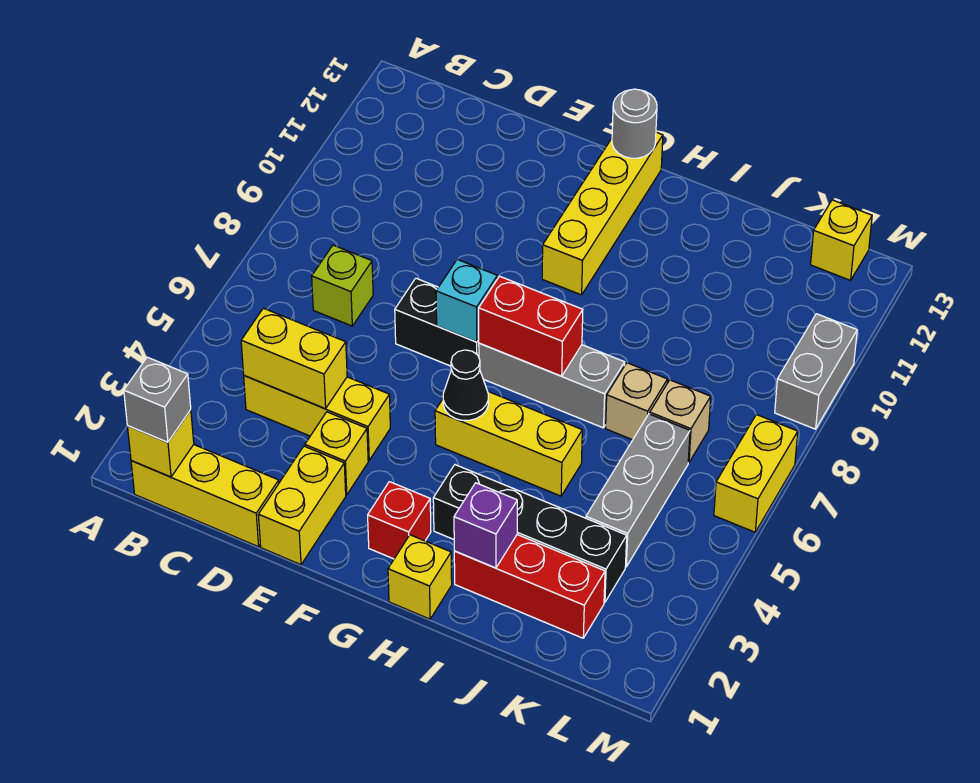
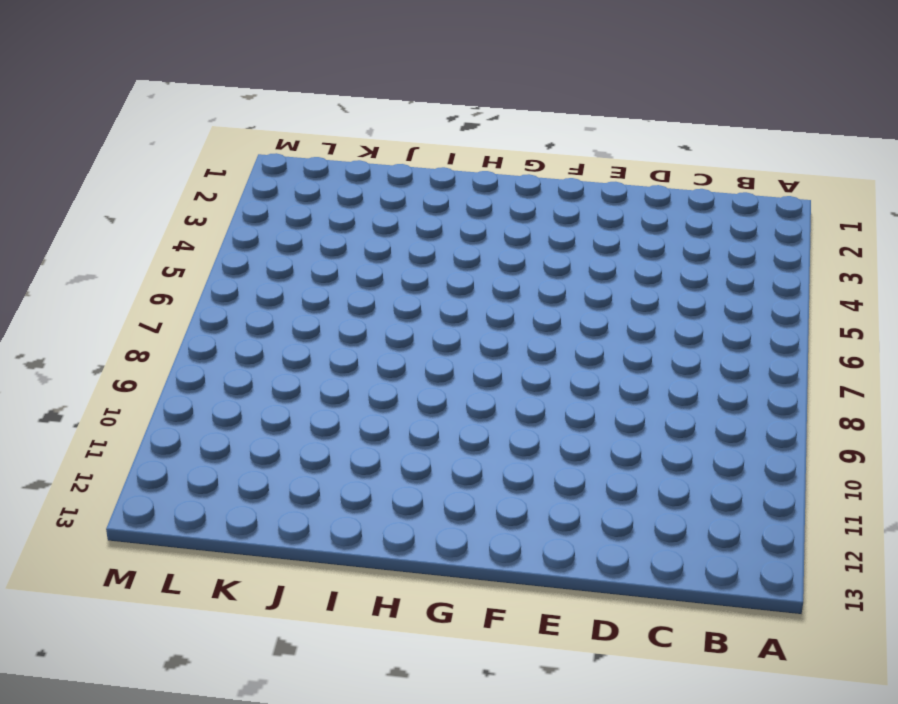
none -> yellow brick B1:D1 level 1
none -> yellow brick C4:E4 level 1
none -> lime brick C7 level 1

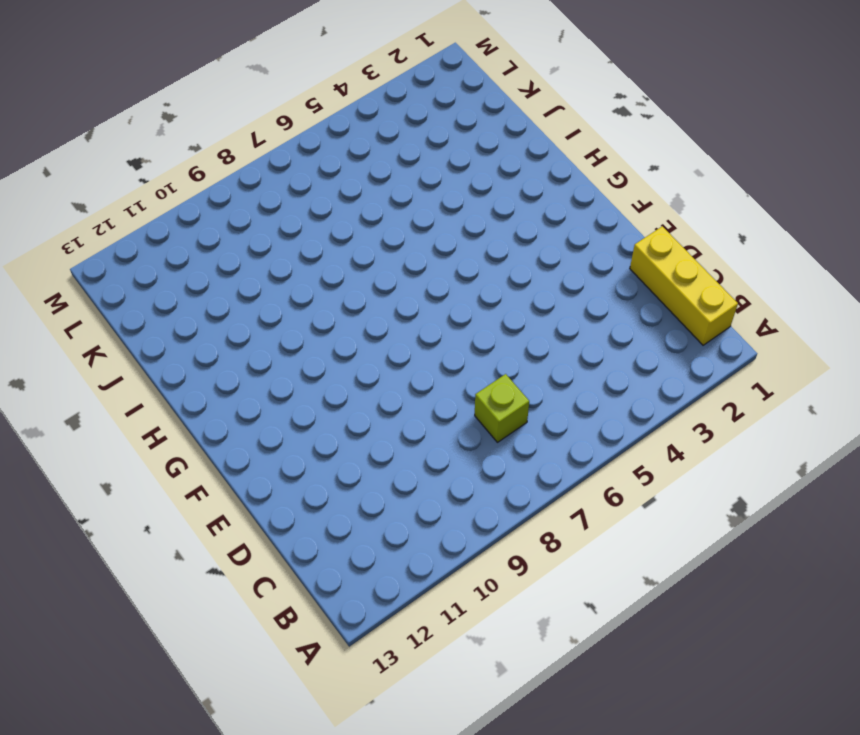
none -> yellow brick C4:E4 level 1
none -> yellow brick E1:E2 level 1
none -> yellow brick E3 level 1

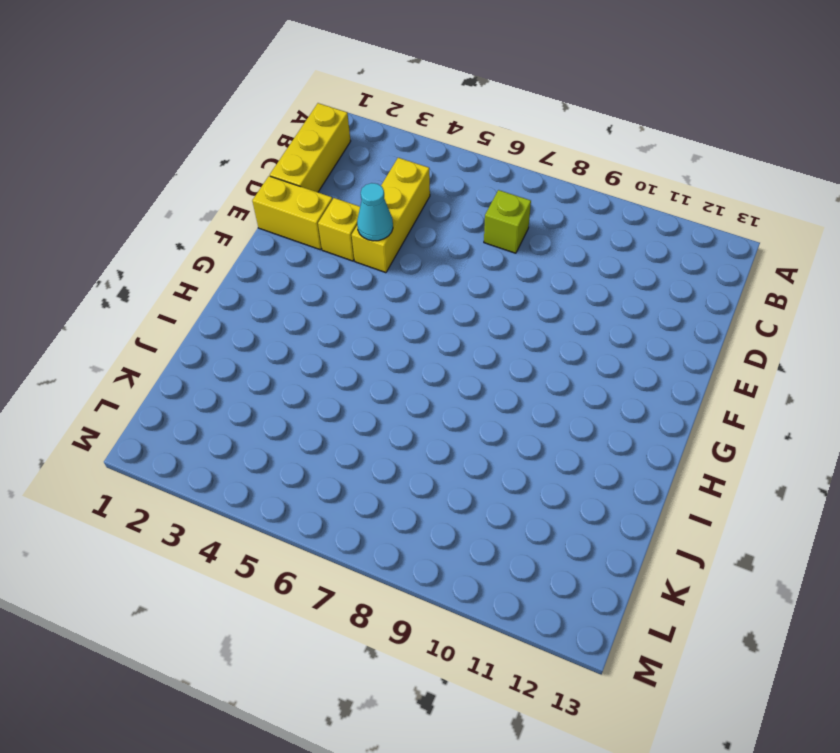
cyan cone E4 level 2 -> none
none -> black brick E7:F7 level 1
none -> red brick G2 level 1
none -> yellow brick G5:I5 level 1

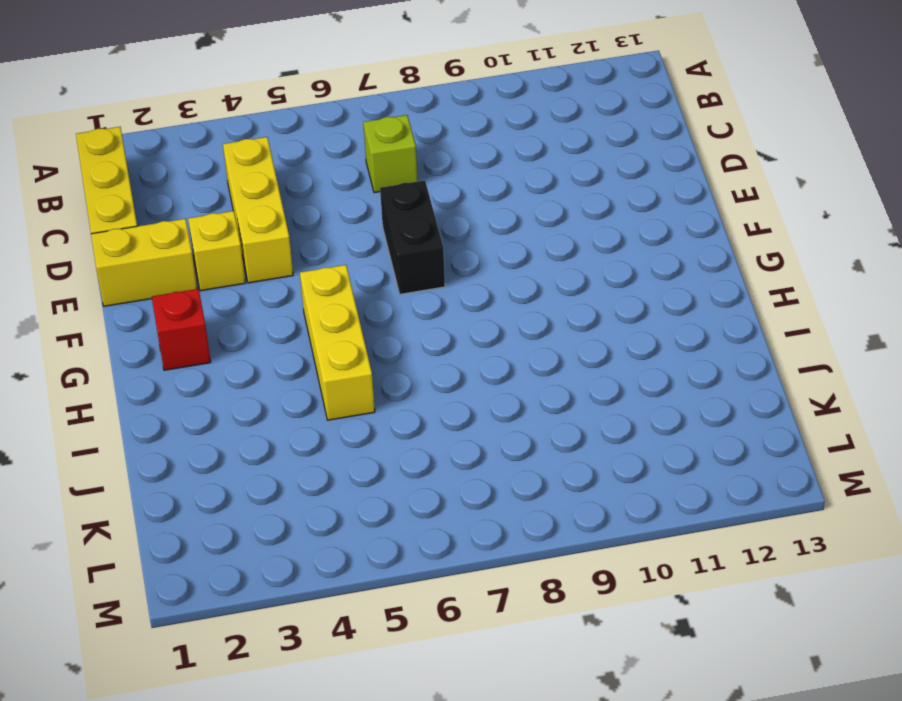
none -> grey brick G7:I7 level 1
none -> yellow brick G10:G13 level 1
none -> yellow brick H1 level 1

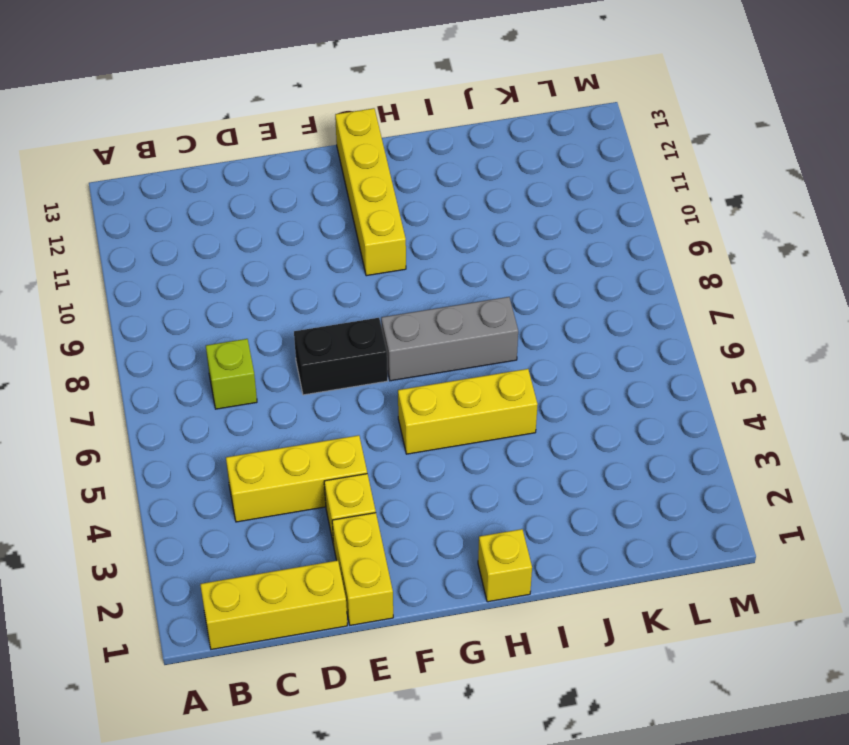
none -> red brick G2 level 1
none -> black brick H3:K3 level 1
none -> red brick I2:K2 level 1

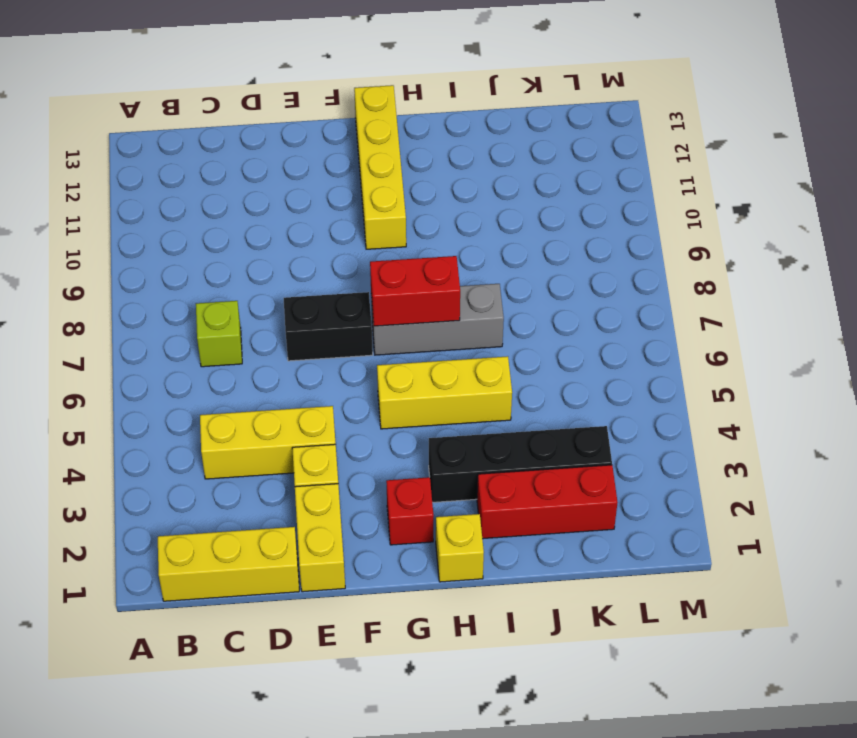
none -> tan brick J7 level 1
none -> grey brick K4:K6 level 1
none -> tan brick K7 level 1

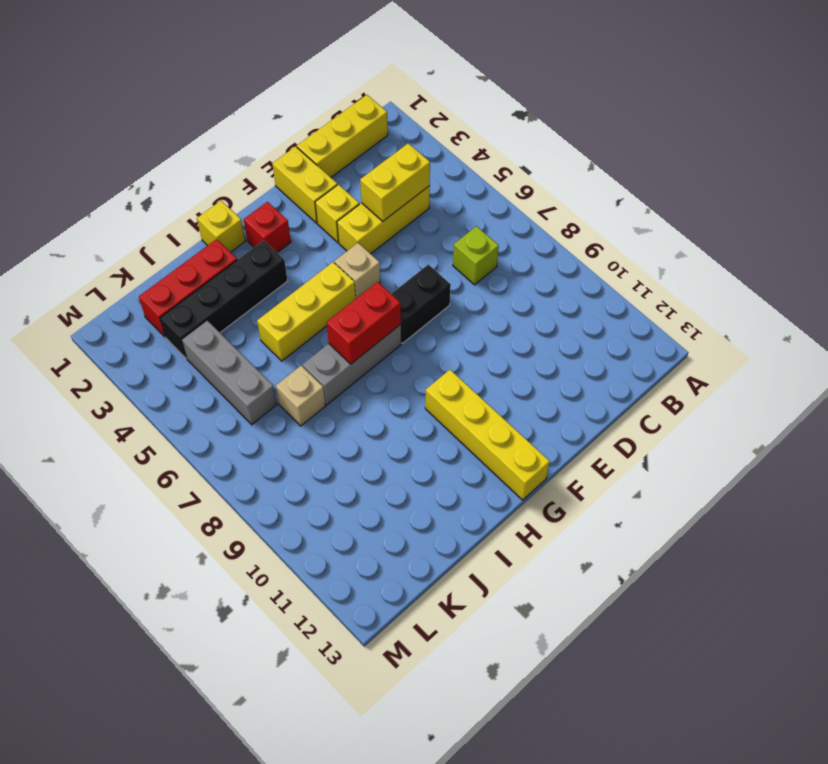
tan brick F5 level 1 -> tan brick K7 level 1
none -> yellow brick L13 level 1
none -> yellow brick M6:M7 level 1
none -> grey brick M9:M10 level 1

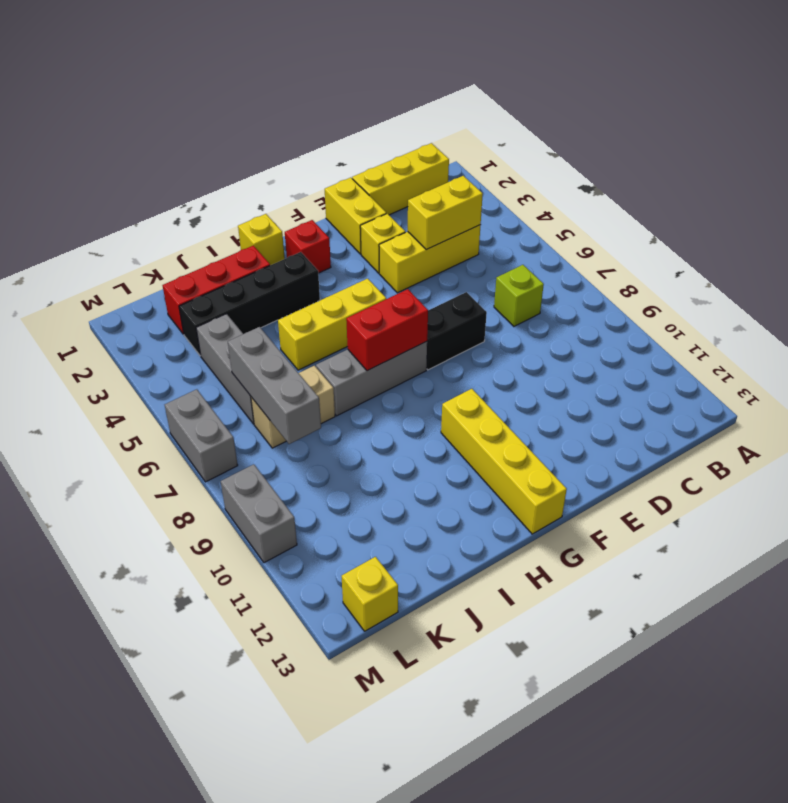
grey brick K6:K8 level 2 -> none
grey brick M6:M7 level 1 -> yellow brick M6:M7 level 1
none -> yellow brick B1 level 2
none -> cyan brick F7 level 2
none -> black cone G5 level 2

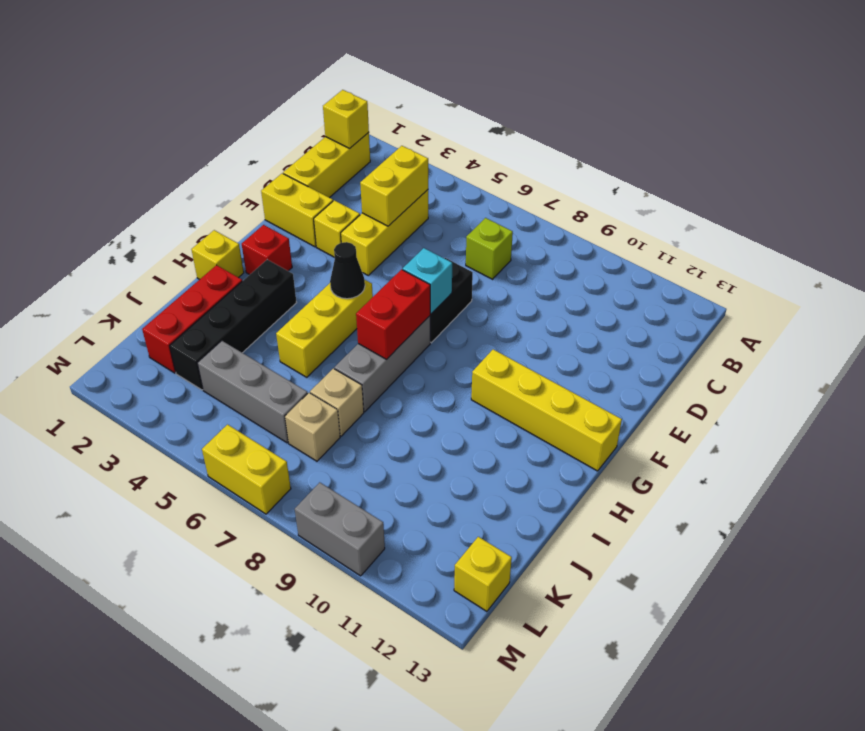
none -> grey round brick G13 level 2
none -> purple brick I2 level 2
none -> grey brick B1 level 3

